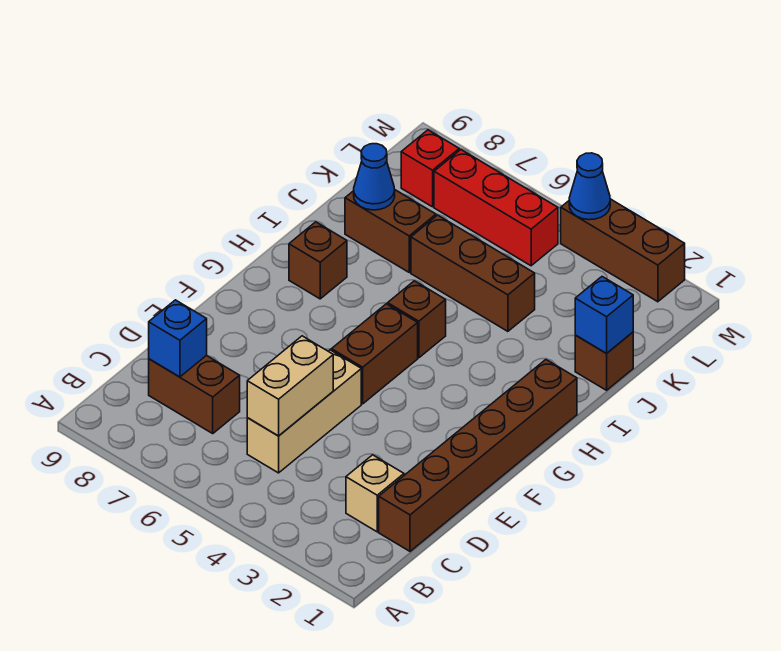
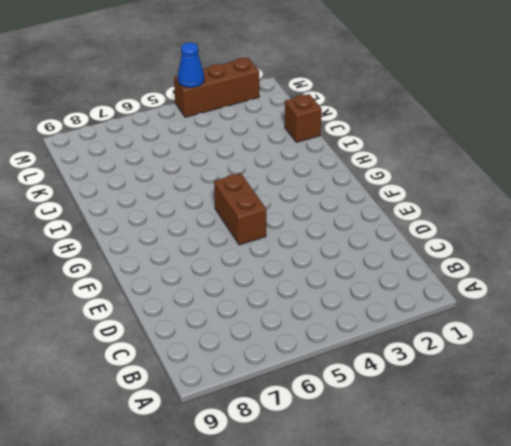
none -> brown brick C1:H1 level 1
none -> tan brick C2 level 1
none -> tan brick C5:E5 level 1

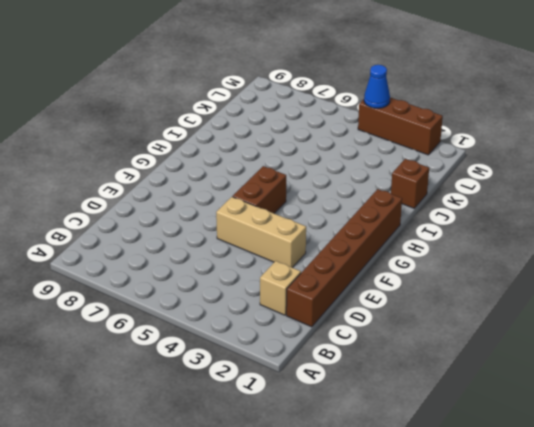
tan brick E3:E5 level 1 -> tan brick C5:E5 level 1
none -> brown brick C7:C8 level 1
none -> brown brick H5 level 1
none -> brown brick H8 level 1

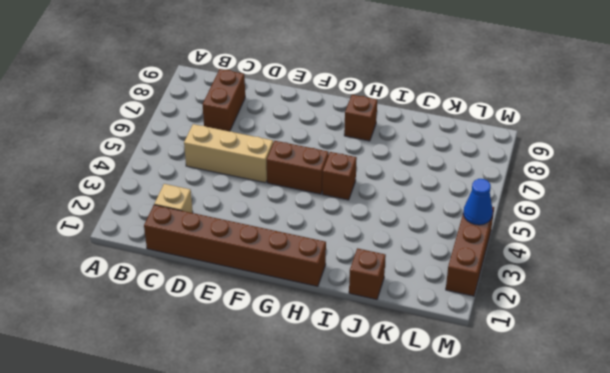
none -> brown brick J4:J6 level 1
none -> brown brick J7:J8 level 1
none -> red brick L5:L7 level 1

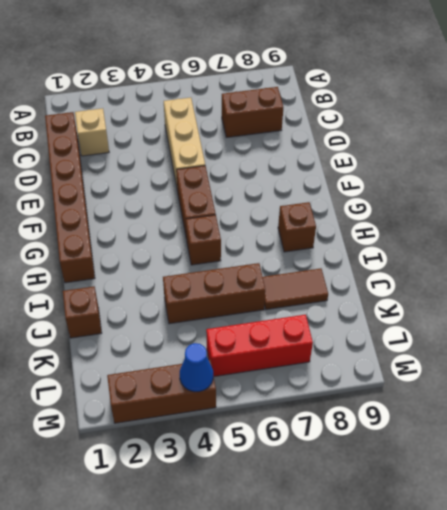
brown tile J7:J8 level 1 -> brown brick J7:J8 level 1
none -> red brick L8 level 1
none -> tan brick C5:D5 level 2
none -> blue brick C8 level 2

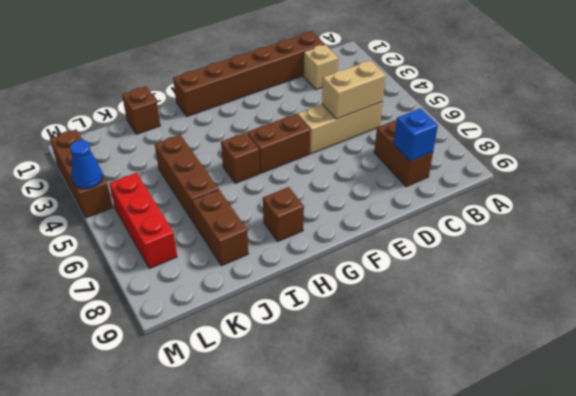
none -> red brick L8 level 1
none -> blue brick J1 level 2
none -> blue cone J8 level 2

